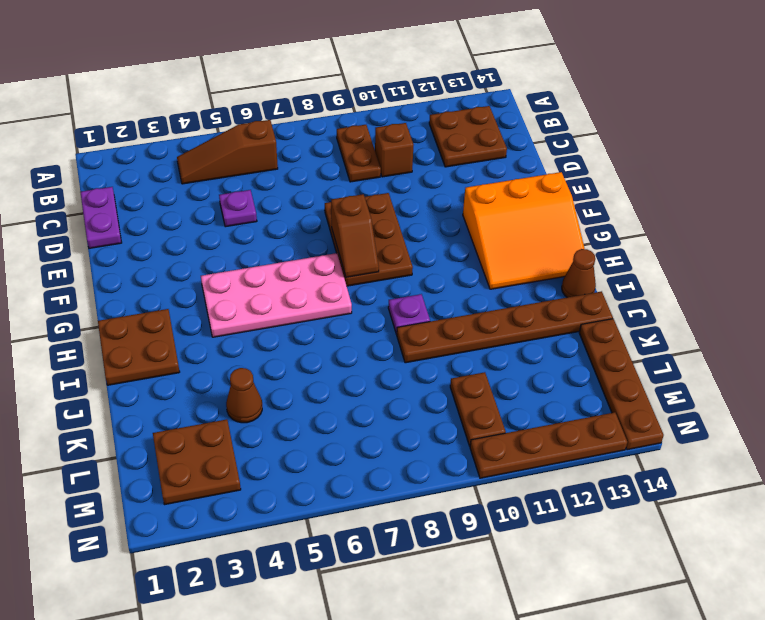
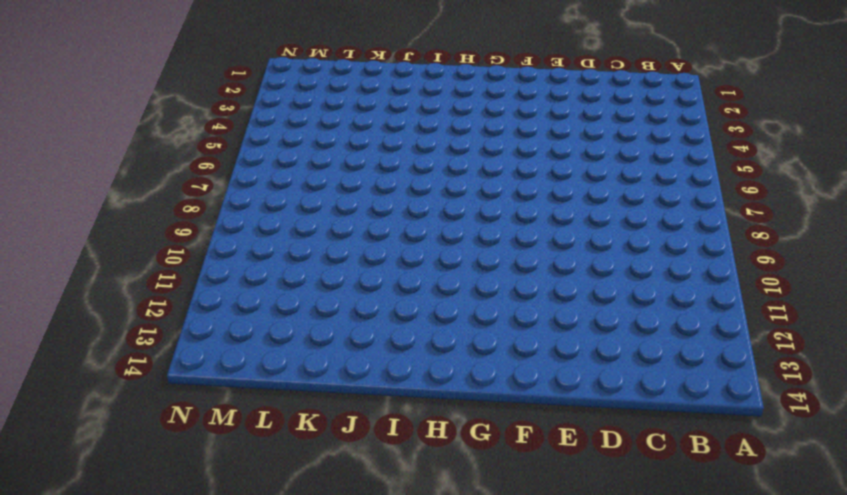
none -> brown slope B4:B6 level 1 top 6
none -> brown plate B9:C9 level 1
none -> brown plate B12:C13 level 1

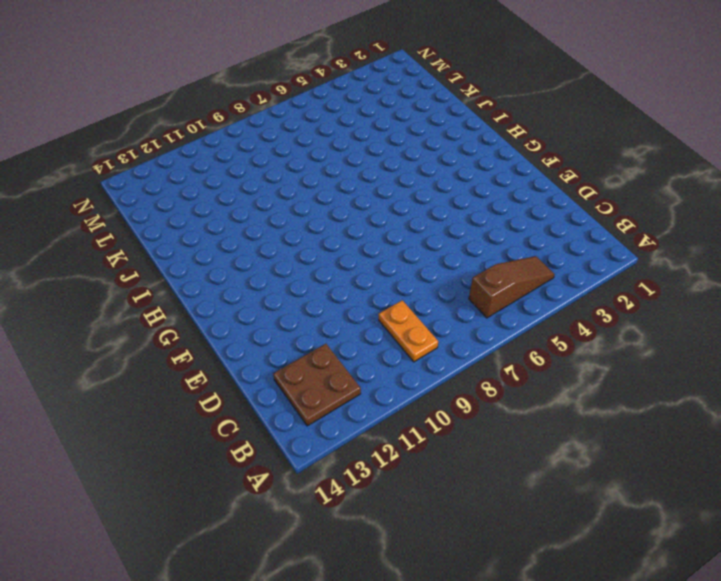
orange plate B9:C9 level 1 -> brown plate B9:C9 level 1
none -> purple plate C1:D1 level 1
none -> brown brick C10 level 1
none -> purple plate D5 level 1

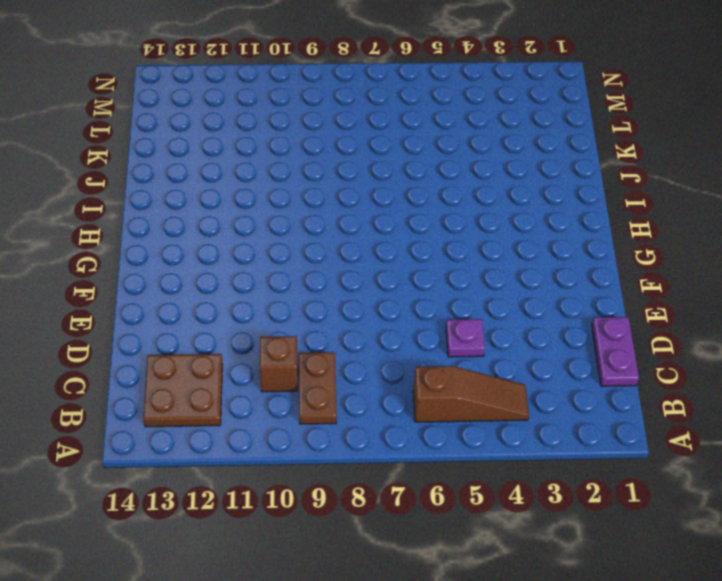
none -> brown plate E8:G9 level 1
none -> orange slope F12:H14 level 1 top F
none -> pink plate G4:H7 level 1

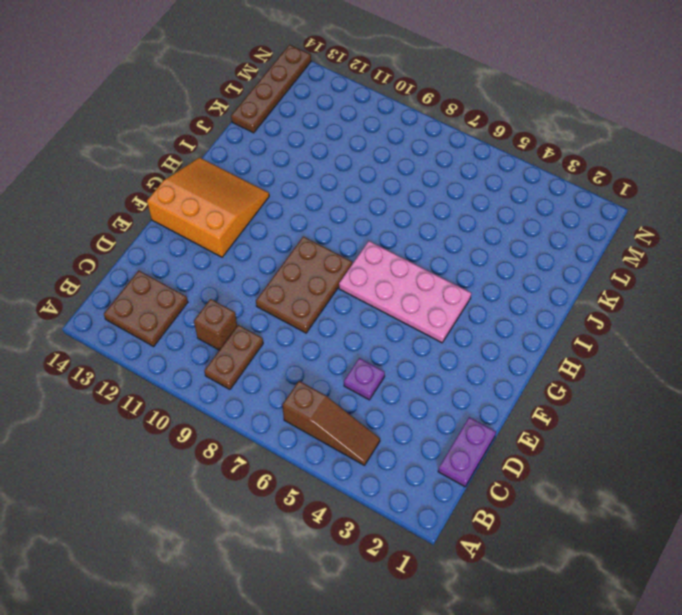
none -> brown plate H1:I2 level 1
none -> purple plate I9 level 1
none -> brown cone I14 level 1

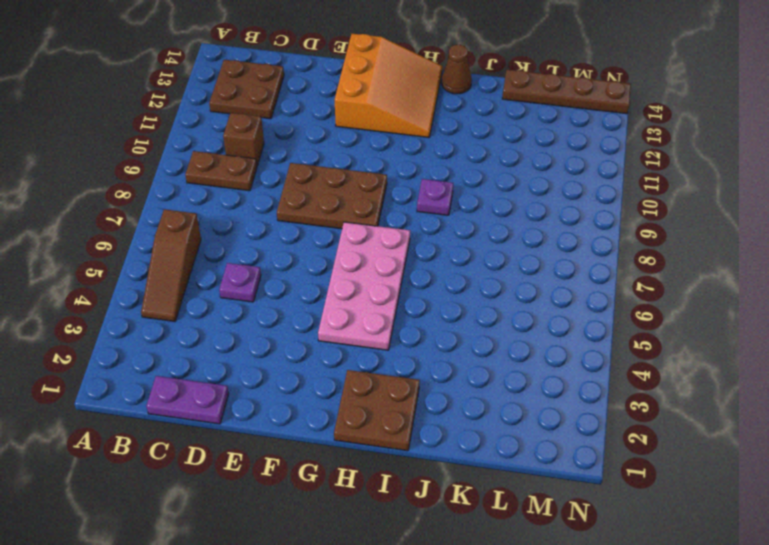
none -> brown plate J9:J14 level 1
none -> brown cone K4 level 1
none -> brown plate L2:M3 level 1

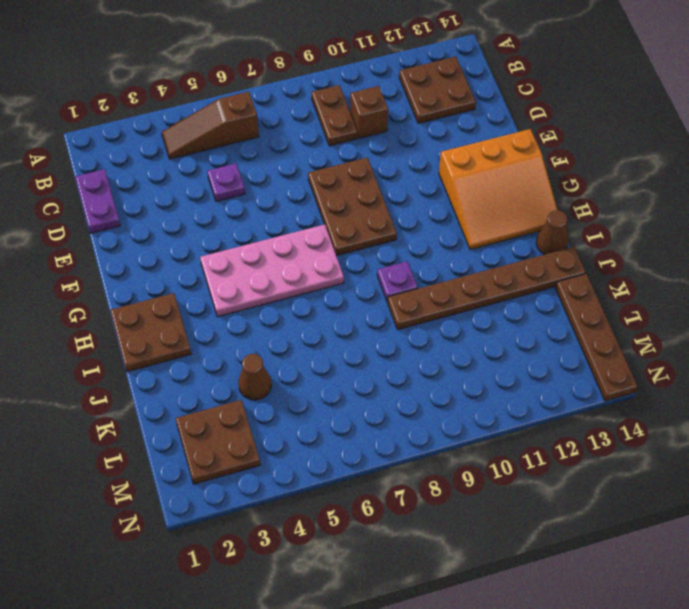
none -> brown plate L10:M10 level 1
none -> brown plate N10:N13 level 1
none -> brown slope F8:G8 level 2 top F

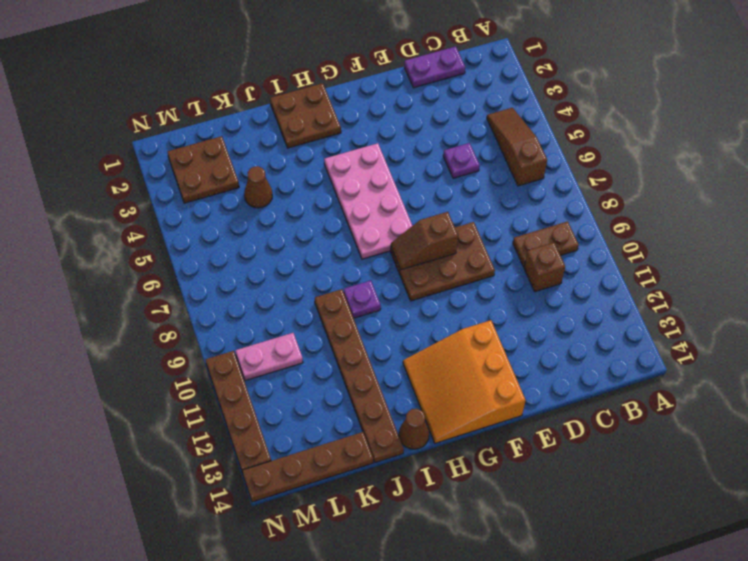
pink plate L10:M10 level 1 -> brown plate L10:M10 level 1
none -> brown plate B12:C13 level 1

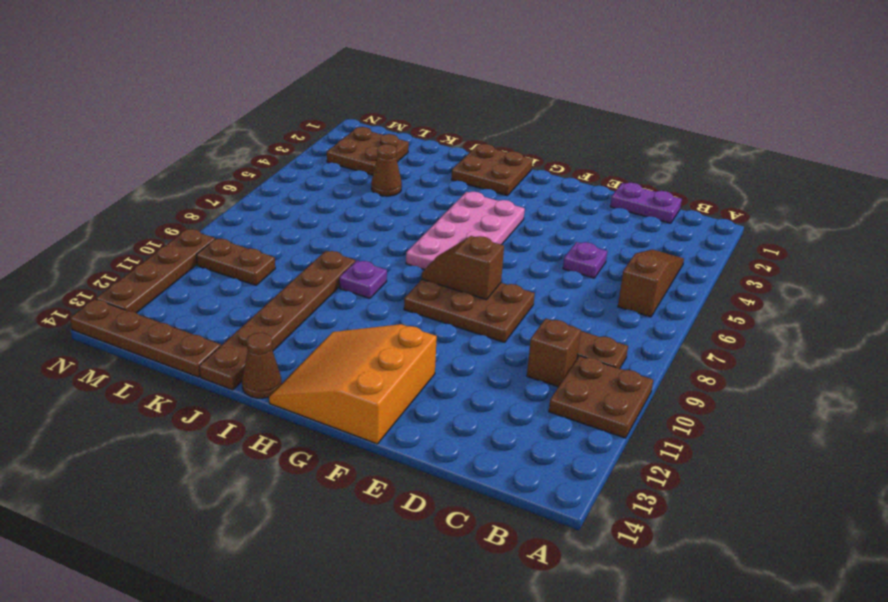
brown plate A10:B11 level 1 -> brown plate B12:C13 level 1

